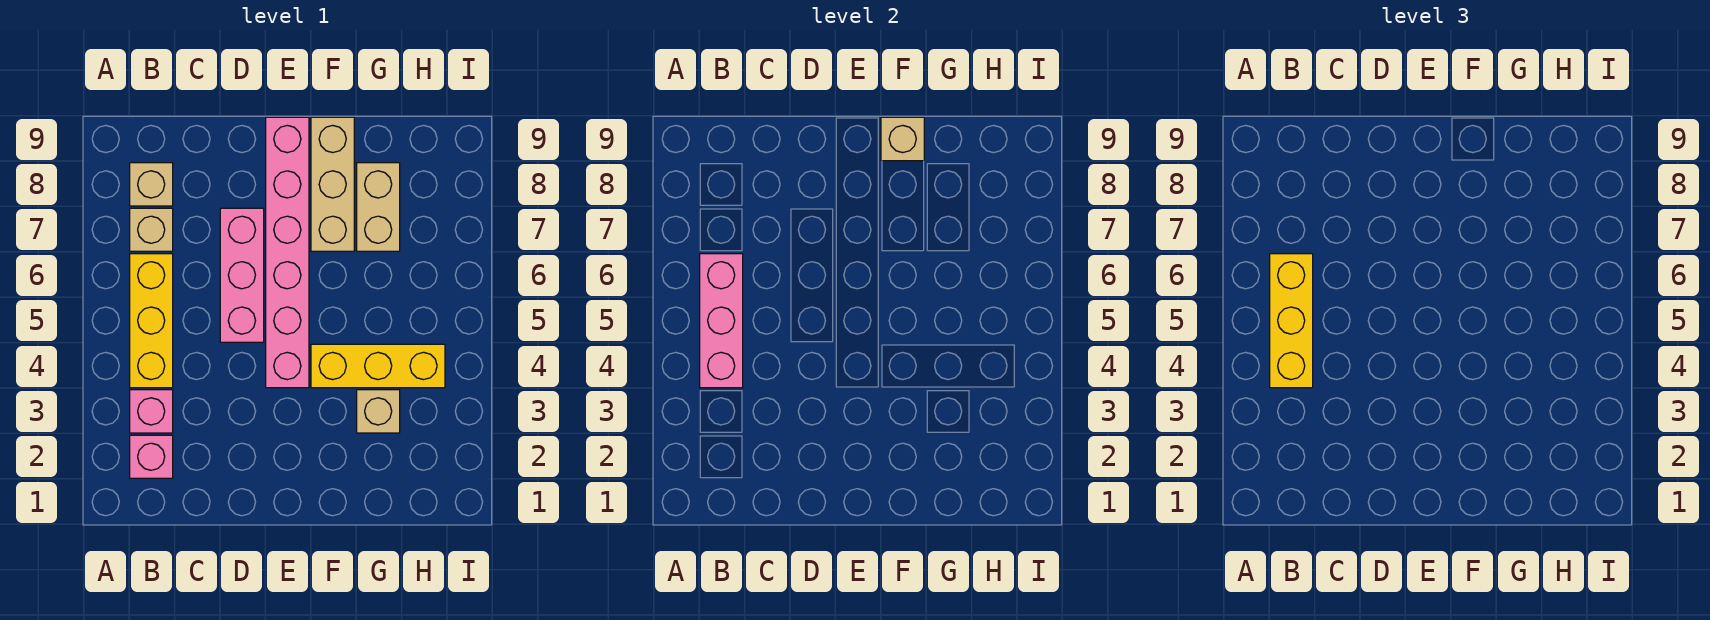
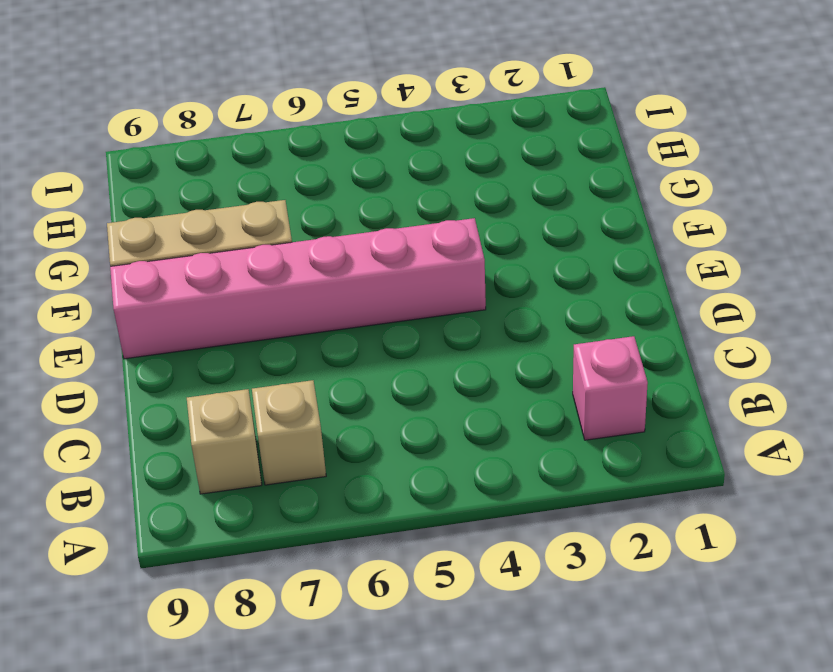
none -> pink brick B3 level 1
none -> yellow brick B4:B6 level 1
none -> pink brick D5:D7 level 1

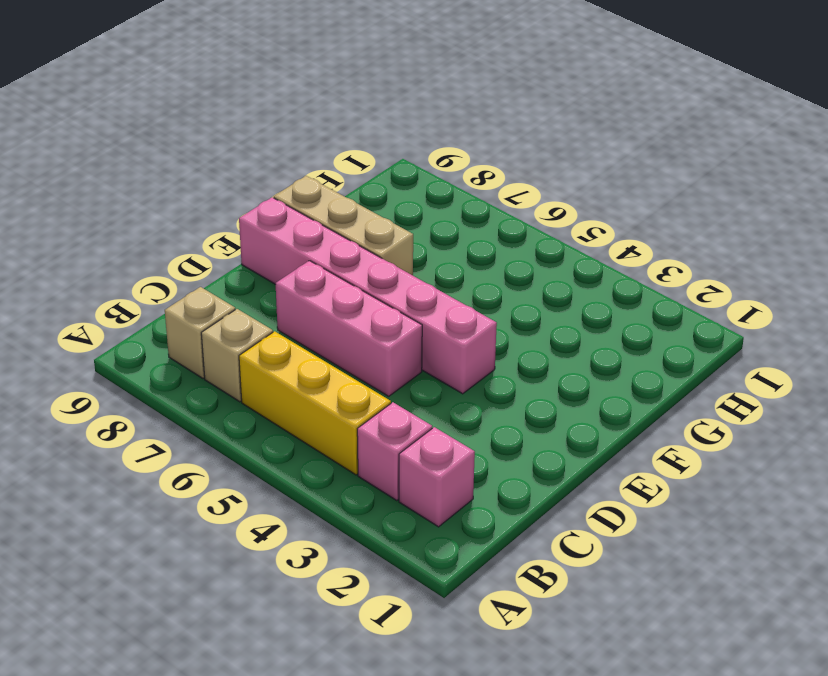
none -> yellow brick F4:H4 level 1
none -> tan brick G3 level 1
none -> tan brick G7:G8 level 1

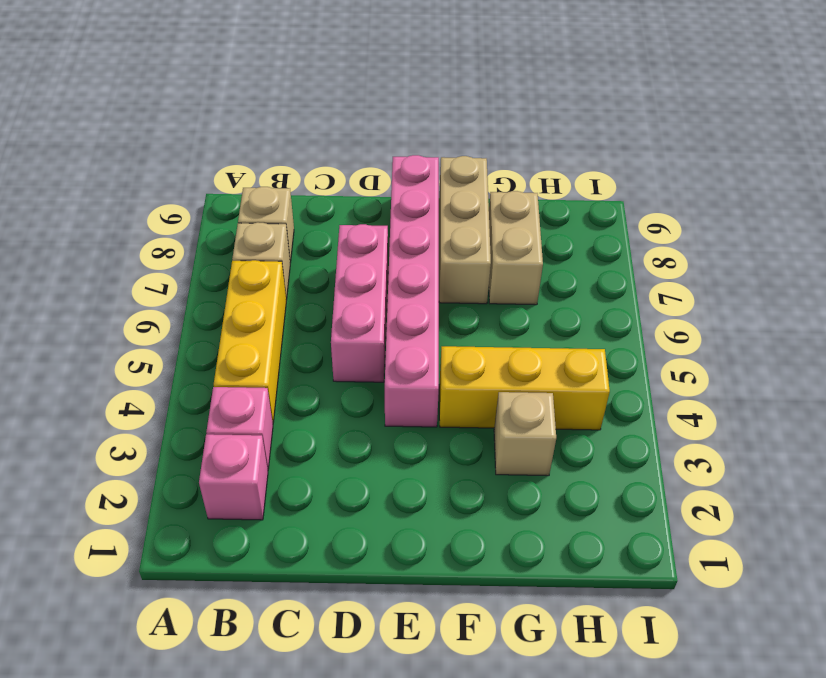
none -> pink brick B4:B6 level 2
none -> tan brick F9 level 2
none -> yellow brick B4:B6 level 3

